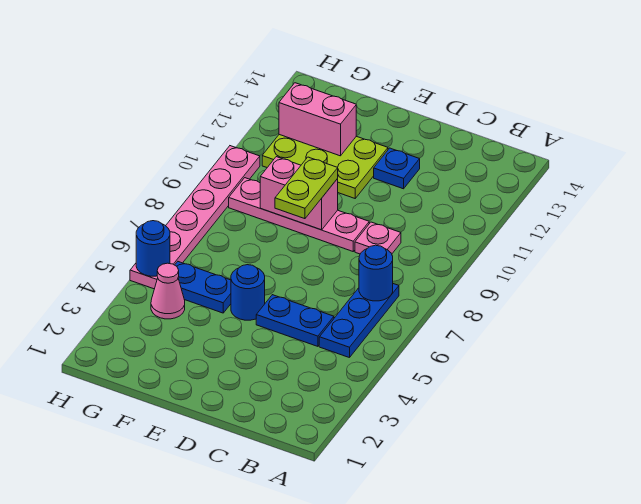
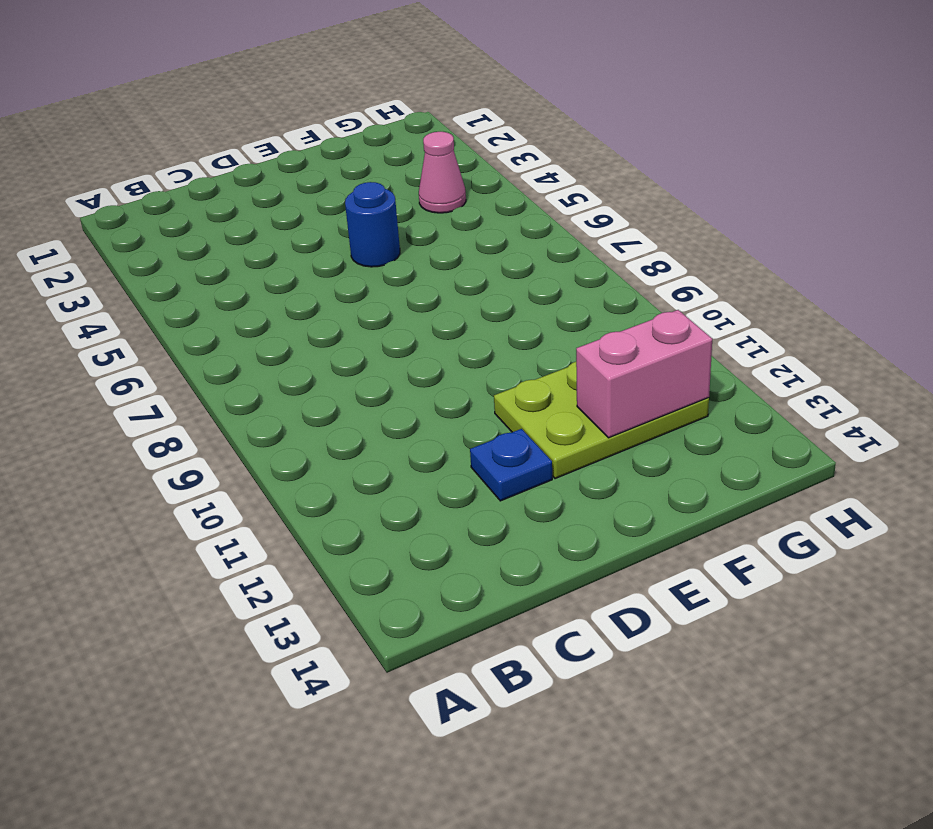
none -> blue plate B5:B7 level 1
none -> blue plate C5:D5 level 1
none -> pink plate C9 level 1

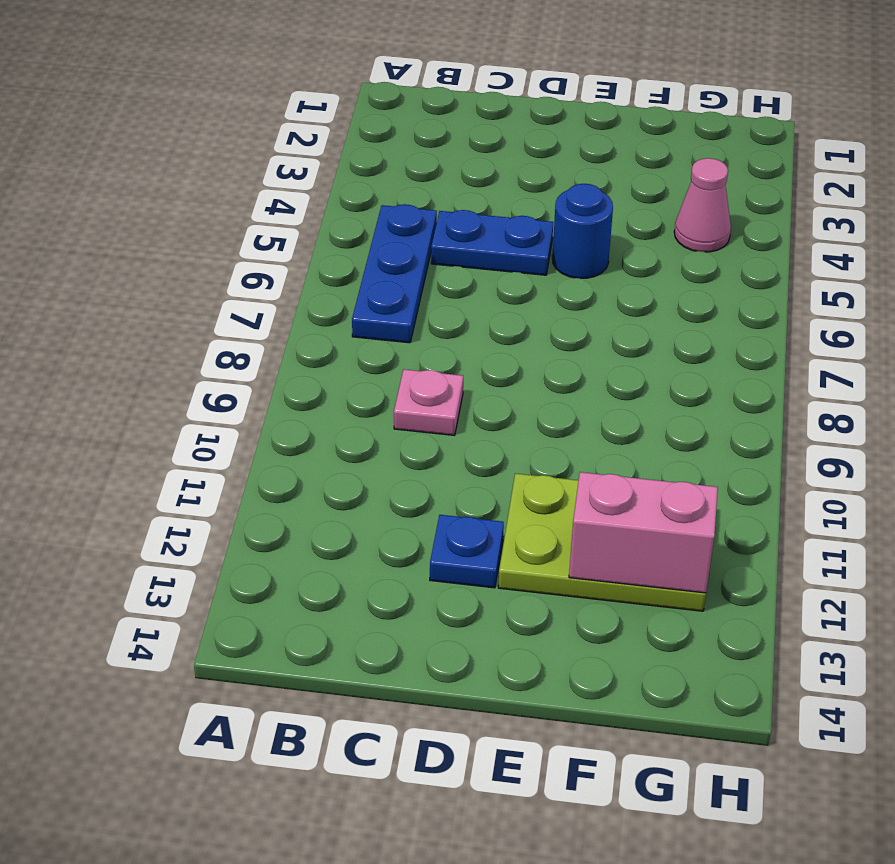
none -> pink plate D9:G9 level 1
none -> blue plate F5:G5 level 1
none -> pink plate H5:H10 level 1

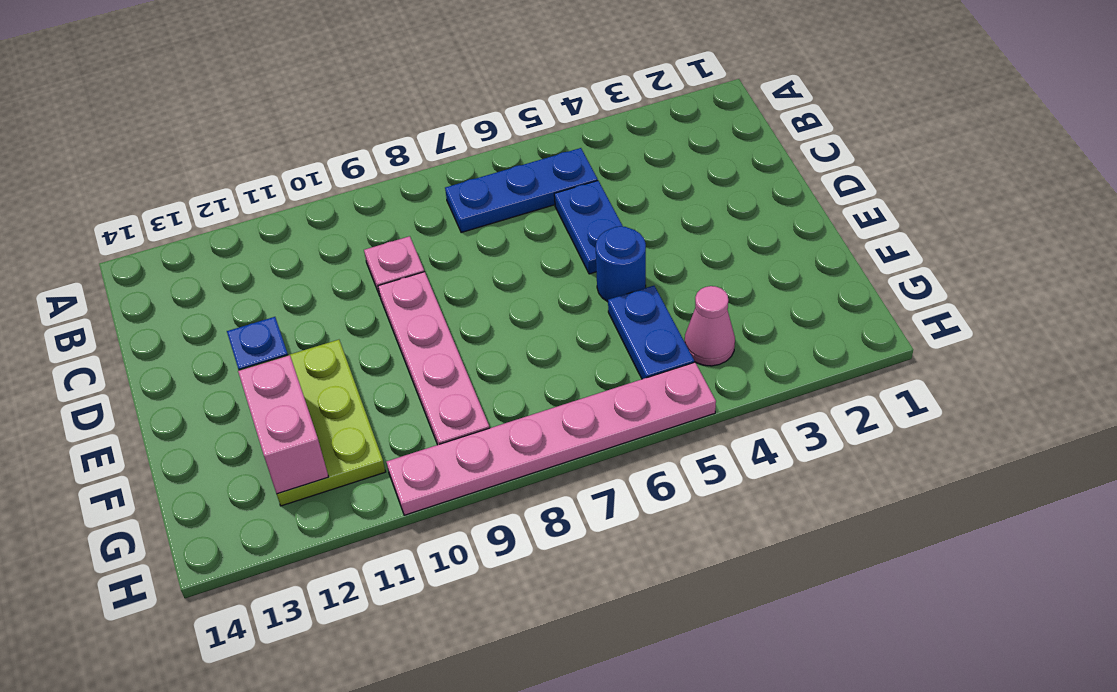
none -> blue round brick B7 level 2
none -> pink brick E9:F9 level 2
none -> blue round brick H5 level 2

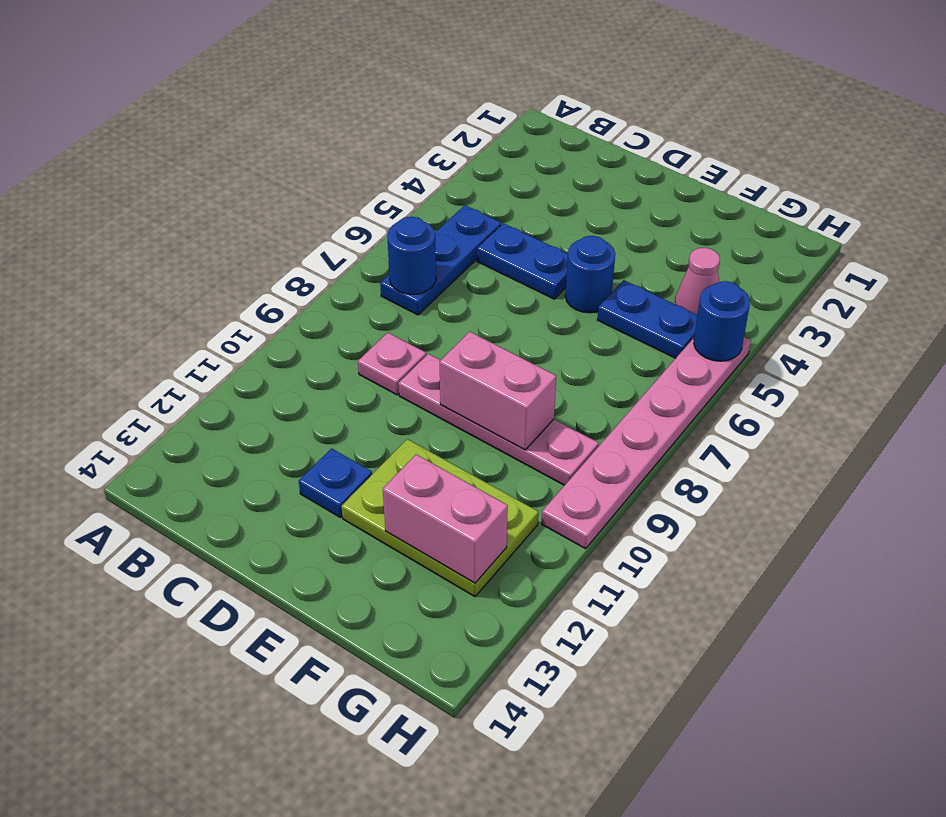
none -> lime plate E8:E9 level 3

